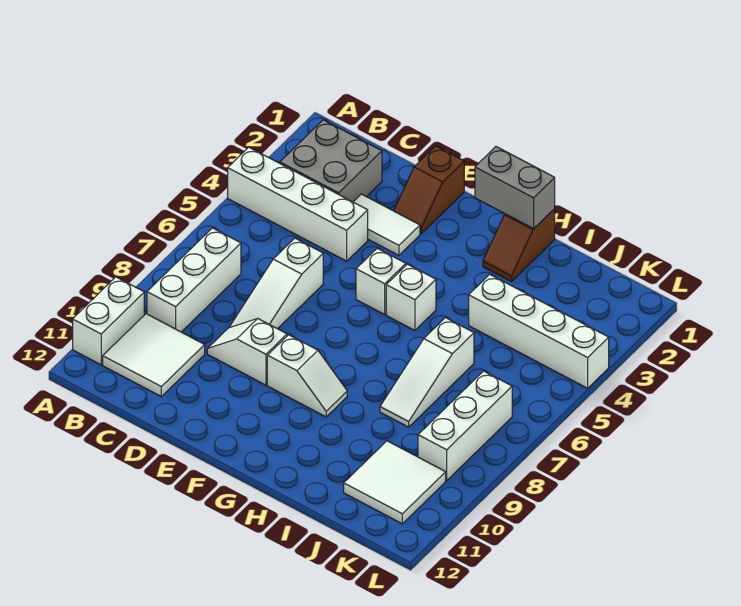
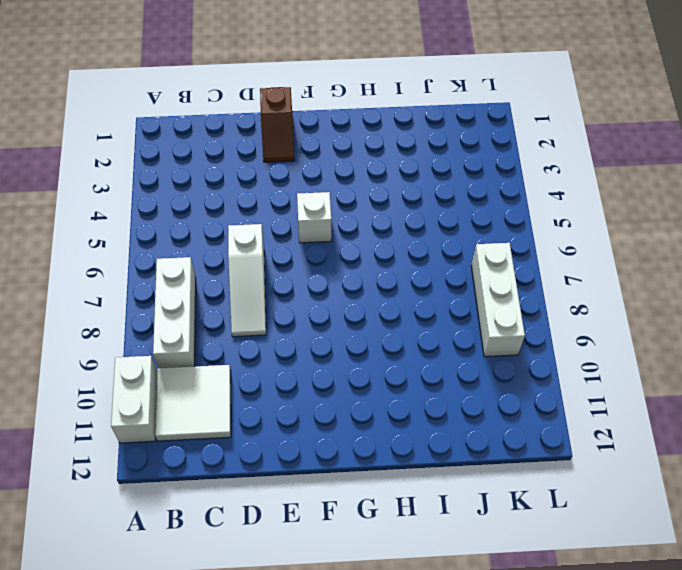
none -> white brick A4:D4 level 1
none -> grey brick B2:C3 level 1
none -> white tile D3:E3 level 1

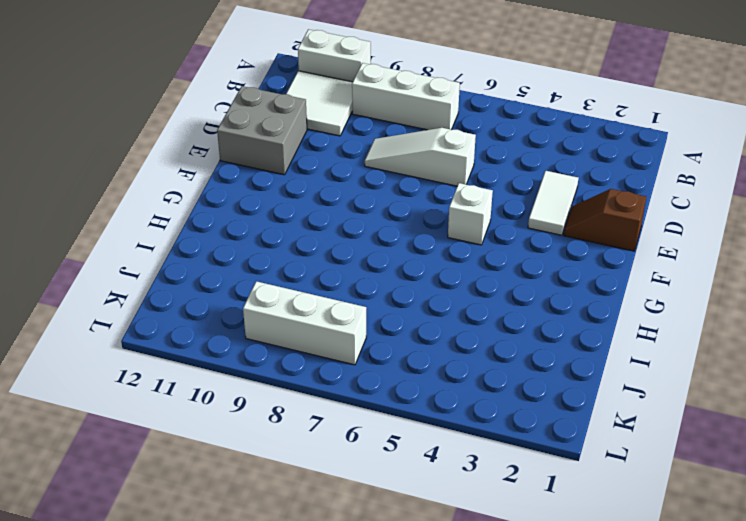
grey brick D11:E12 level 1 -> grey brick B2:C3 level 1
none -> white brick A4:D4 level 1
none -> white slope D9:E9 level 1 top E
none -> white slope F9:G9 level 1 top F

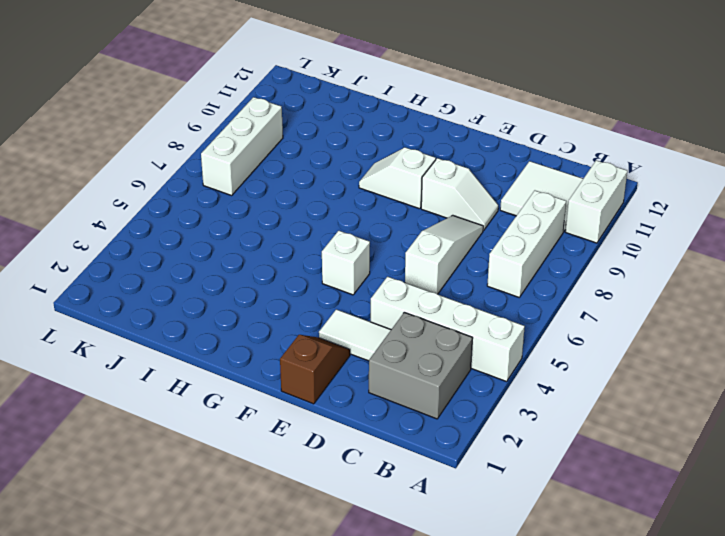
none -> white brick G5 level 1
none -> brown slope H1:H2 level 1 top 1
none -> white brick I4:L4 level 1

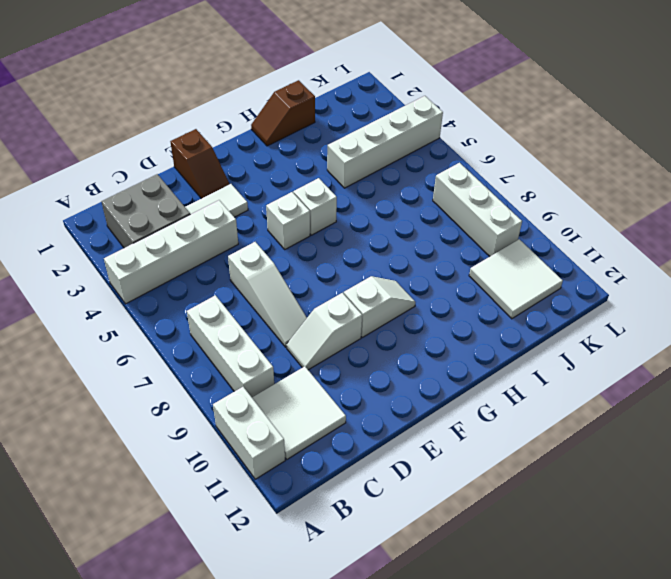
brown slope H1:I1 level 1 top I -> brown slope H1:H2 level 1 top 1
none -> white slope I6:I8 level 1 top 6
none -> grey brick G1:H1 level 2

